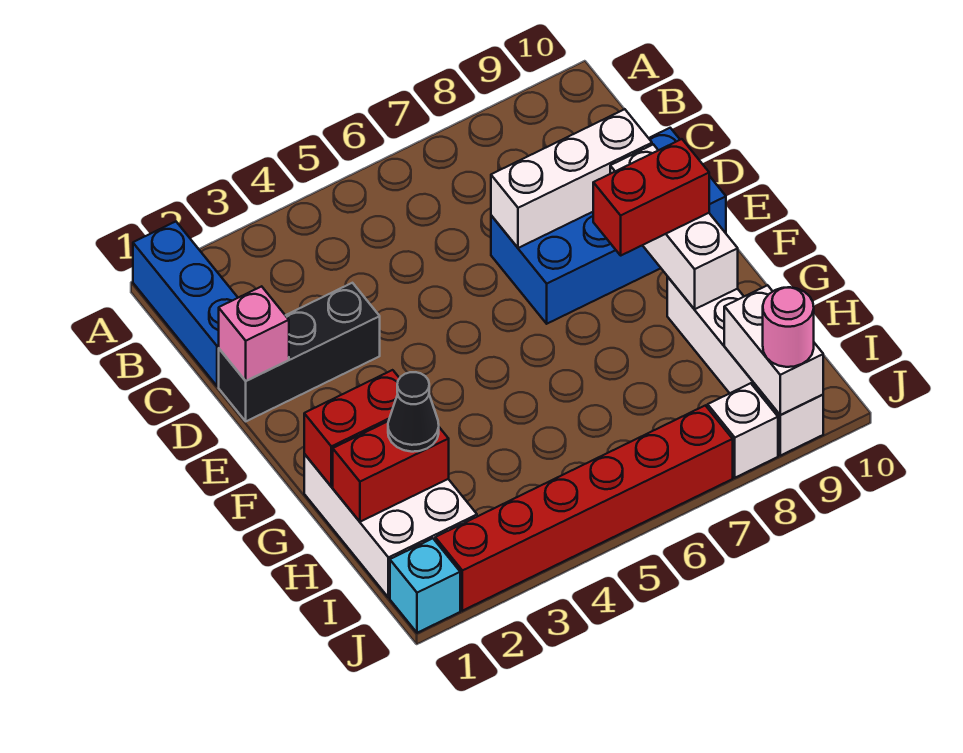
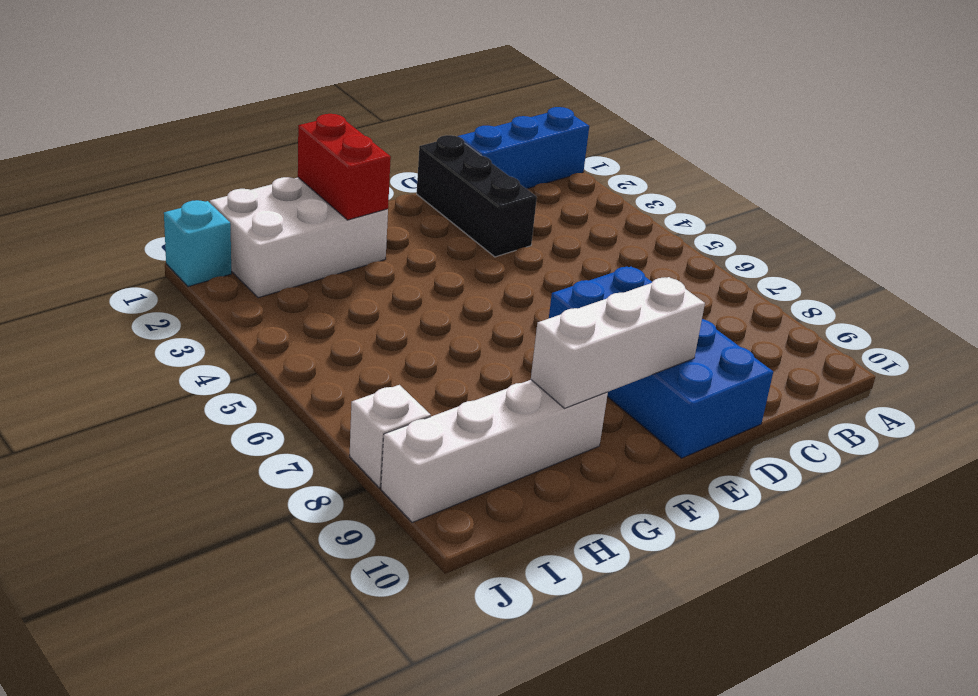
none -> red brick J2:J7 level 1
none -> pink brick D1 level 2
none -> white brick D7:D9 level 2

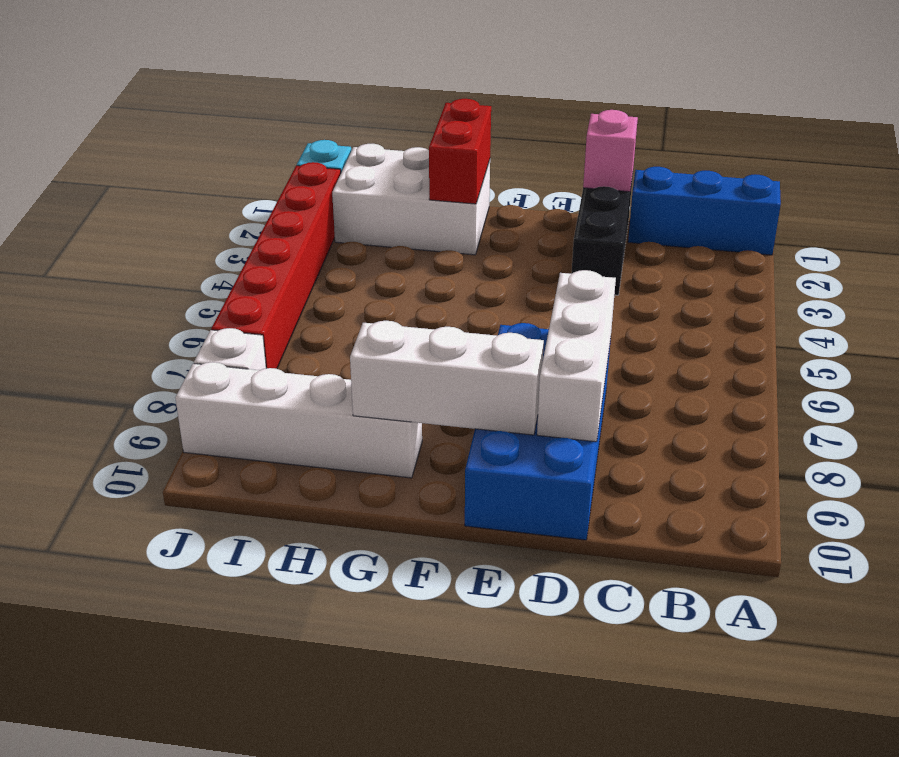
none -> red brick H1:H2 level 2
none -> white brick I9:J9 level 2
none -> red brick F8:F9 level 3

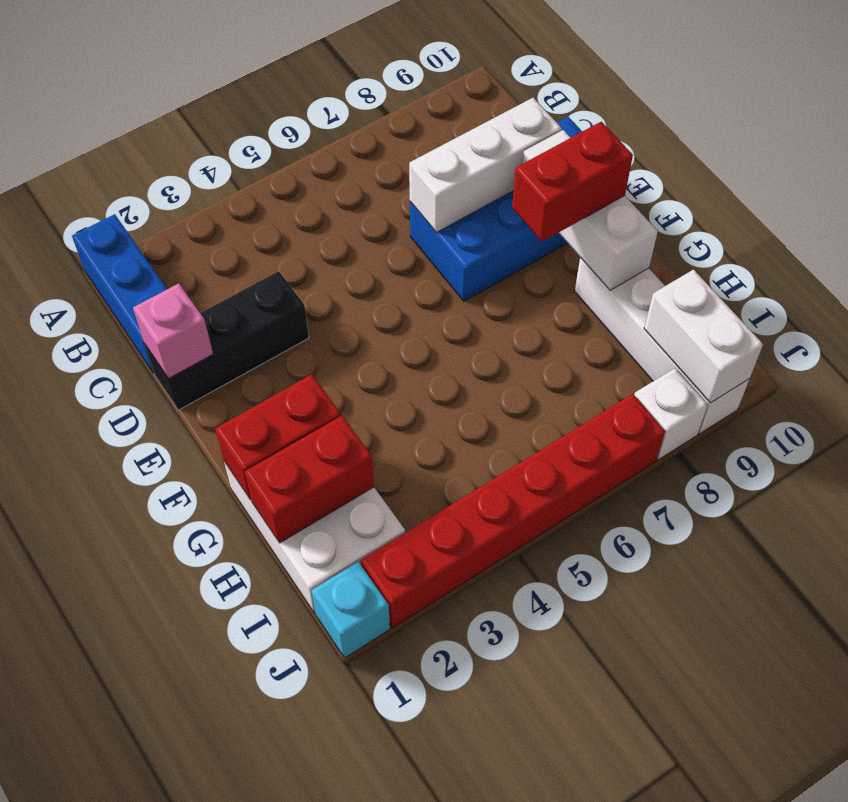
none -> black cone H2 level 3
none -> pink round brick J9 level 3

